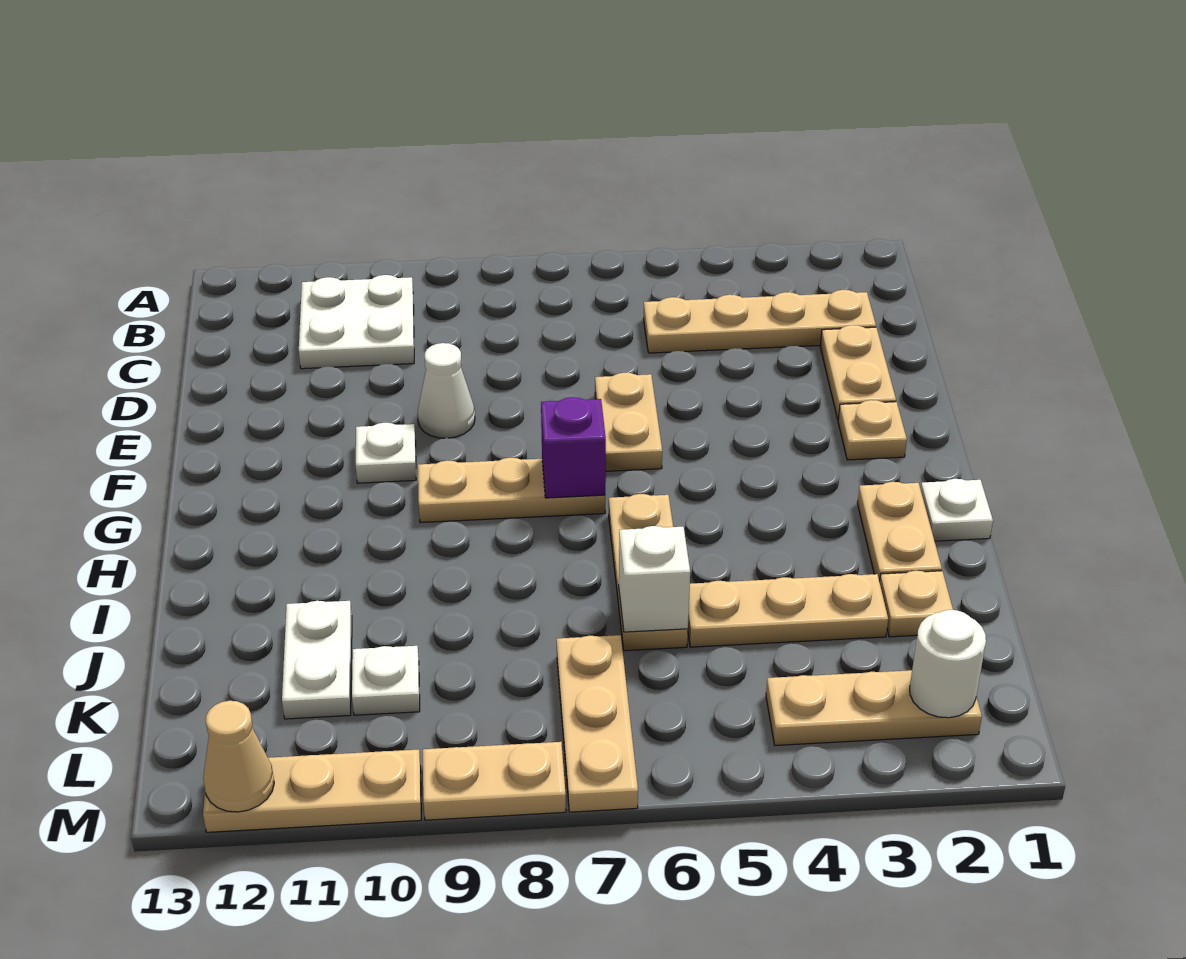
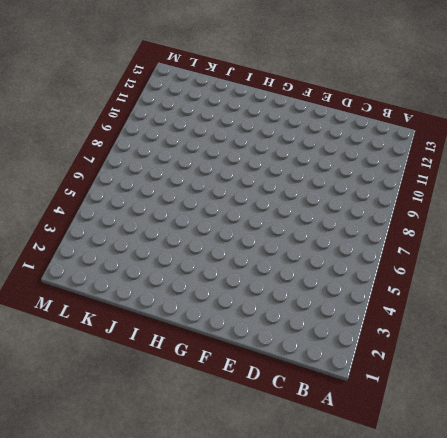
none -> white plate B10:C11 level 1
none -> tan plate C2:C5 level 1
none -> tan plate D2:E2 level 1

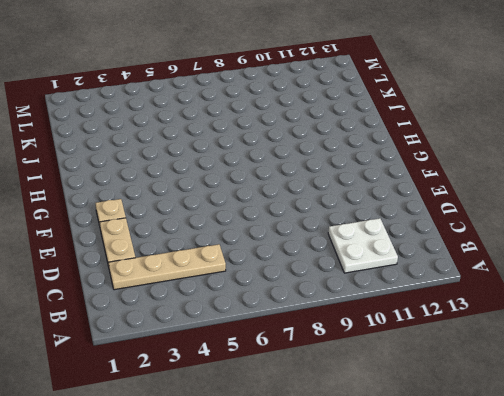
none -> tan plate E6:F6 level 1
none -> white cone E9 level 1
none -> white plate F10 level 1

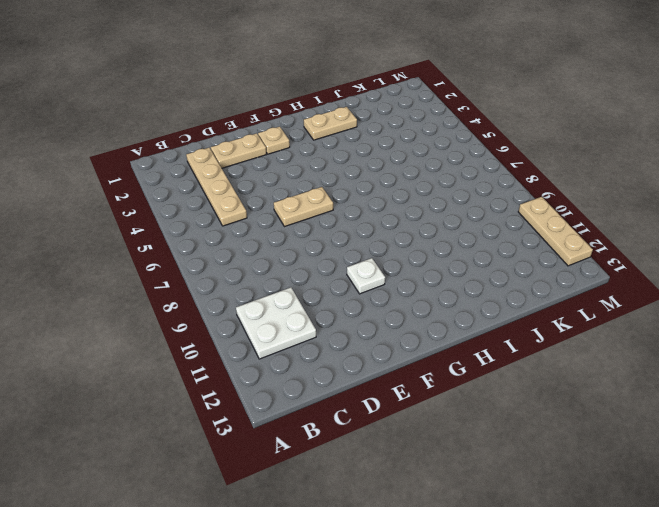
none -> white cone E9 level 1
none -> tan plate G7:G9 level 1
none -> white plate H1 level 1

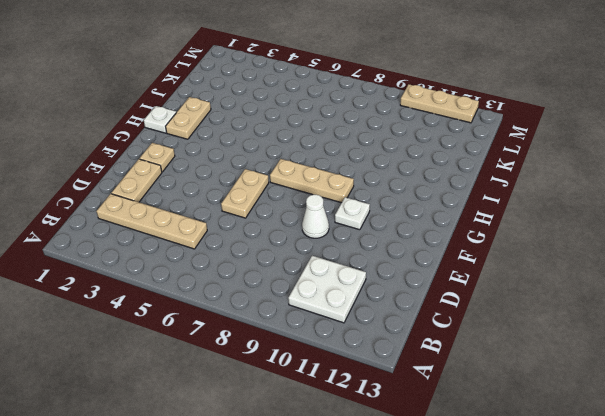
none -> tan plate H6:J6 level 1
none -> tan plate J2 level 1
none -> tan plate J3:J5 level 1

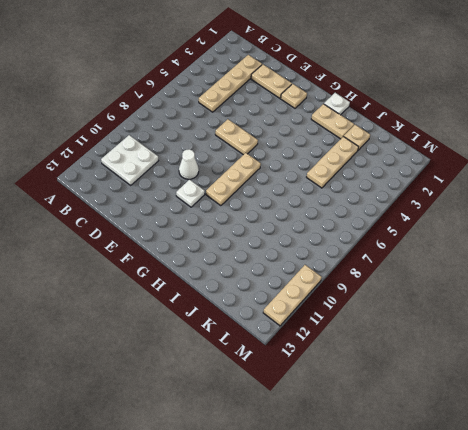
none -> tan plate H6:J6 level 1
none -> white plate J11:K11 level 1
none -> tan plate K7:M7 level 1

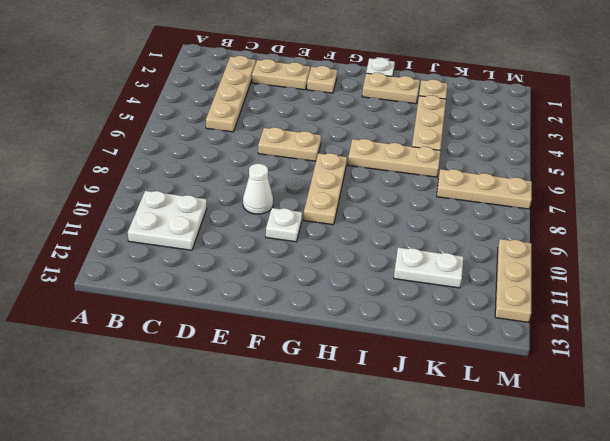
none -> white plate K10 level 1
none -> tan plate L2:L4 level 1
none -> tan plate M8:M9 level 1

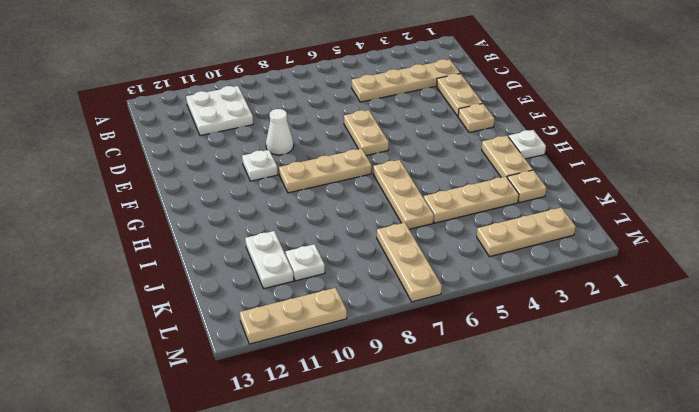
none -> tan plate M8:M9 level 1
none -> purple brick G7 level 2
none -> white brick J6 level 2

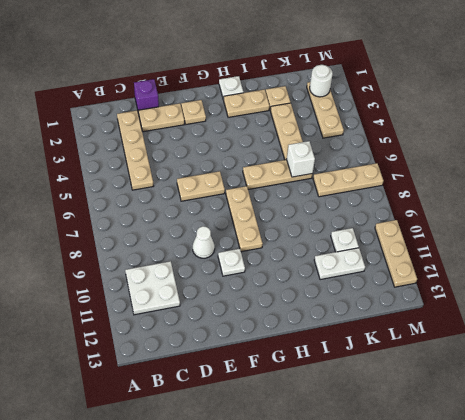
purple brick D1 level 1 -> purple brick G7 level 2
none -> tan plate M8:M9 level 1
none -> tan cone M12 level 2

